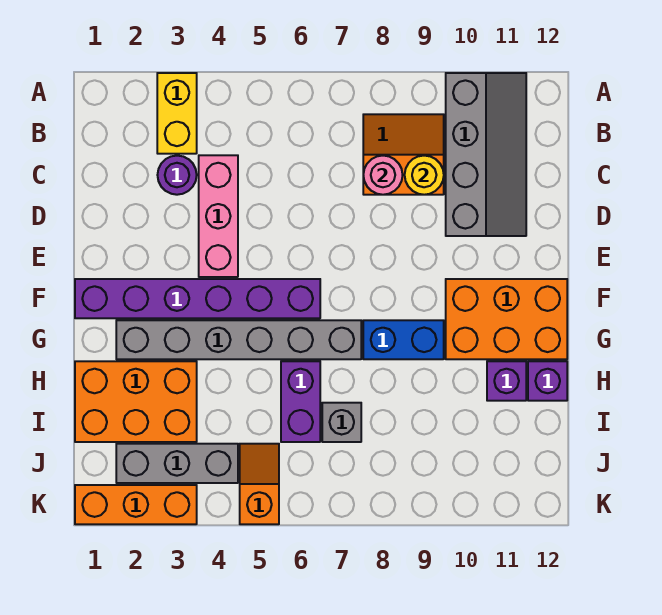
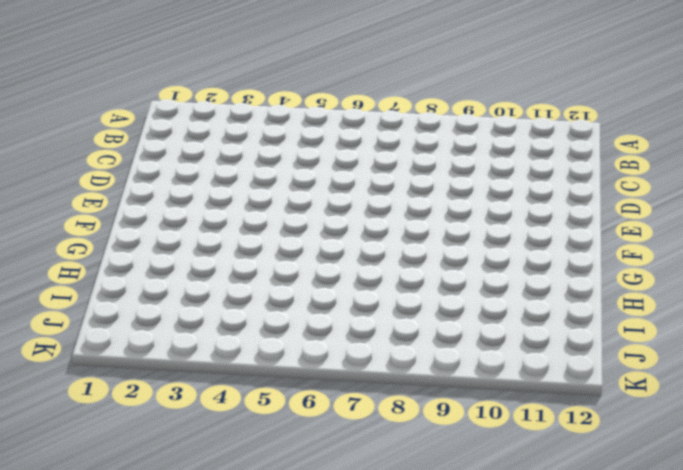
none -> yellow brick A3:B3 level 1
none -> grey slope A10:D11 level 1 top 10
none -> orange slope B8:C9 level 1 top C

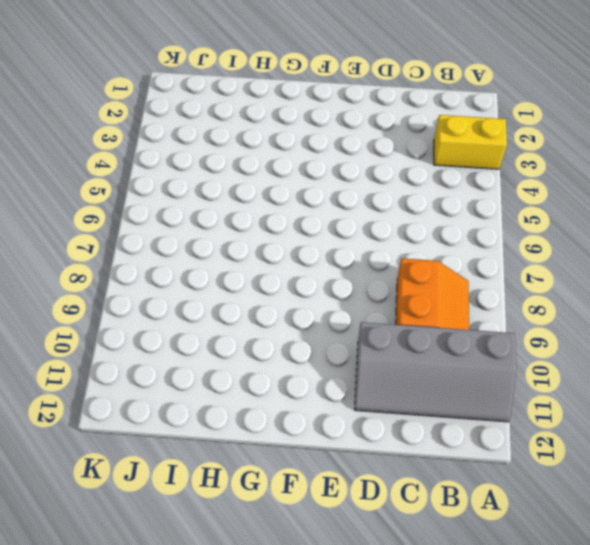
none -> purple round brick C3 level 1
none -> pink brick C4:E4 level 1
none -> purple brick F1:F6 level 1

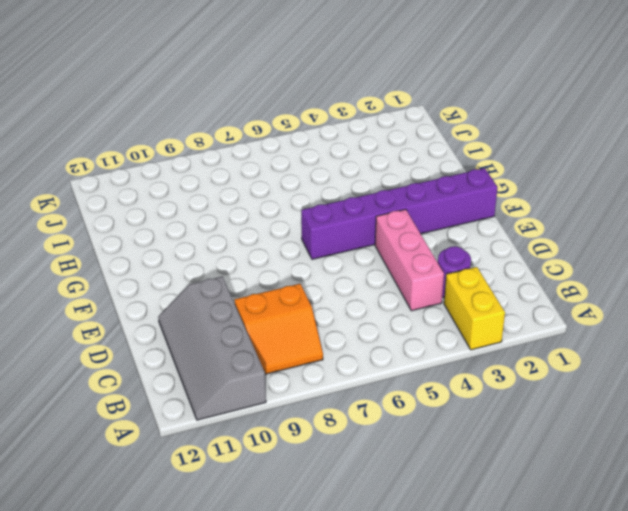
none -> orange brick F10:G12 level 1
none -> grey brick G2:G7 level 1
none -> blue brick G8:G9 level 1

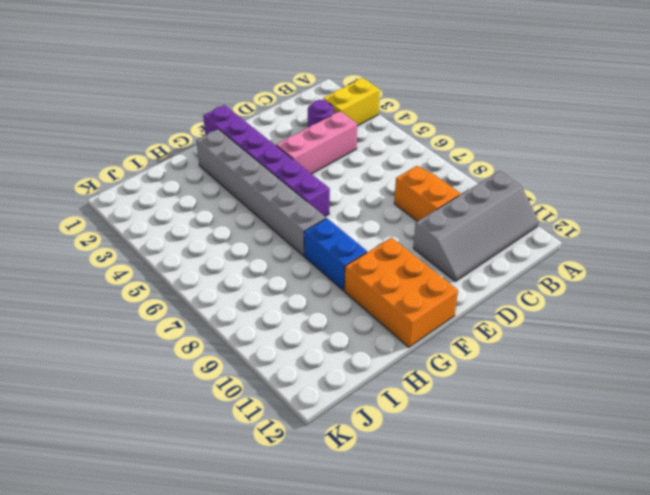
none -> orange brick H1:I3 level 1
none -> purple brick H6:I6 level 1
none -> purple brick H11 level 1

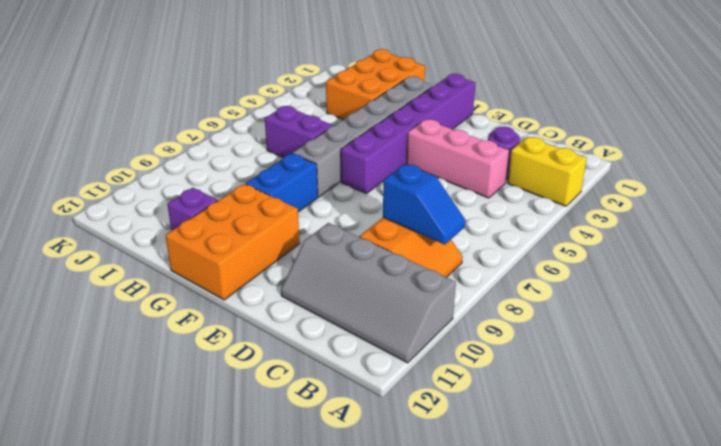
blue slope B8:C8 level 2 top C -> pink round brick C8 level 2
none -> purple brick H12 level 1
none -> grey brick I7 level 1
none -> grey brick J2:J4 level 1

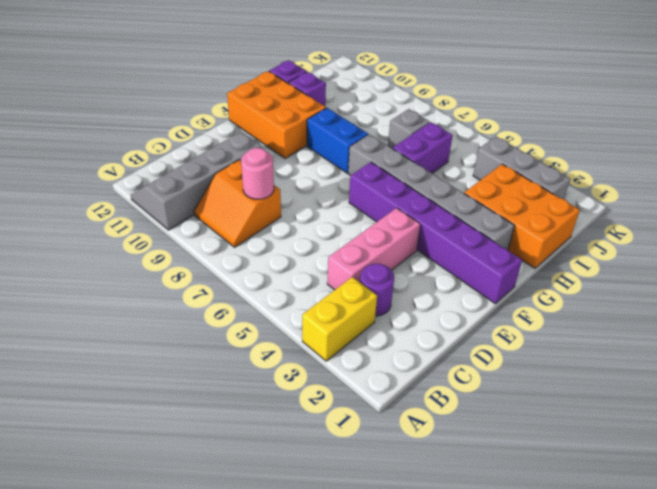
none -> orange slope J5:K5 level 1 top K
none -> orange brick K1:K3 level 1
none -> yellow round brick C9 level 2

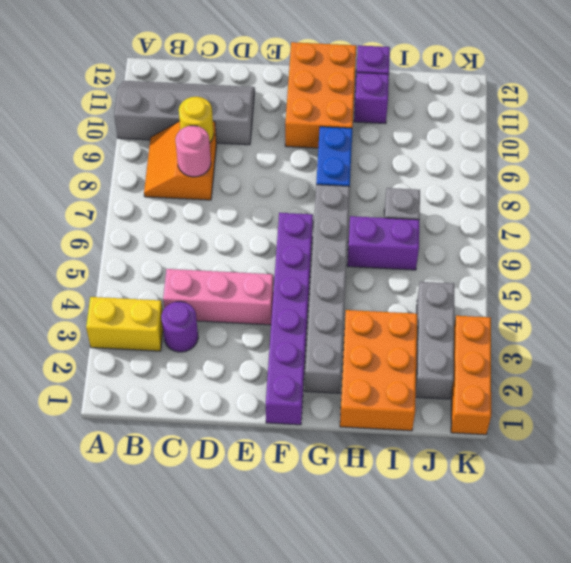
none -> orange slope J5:K5 level 1 top K

